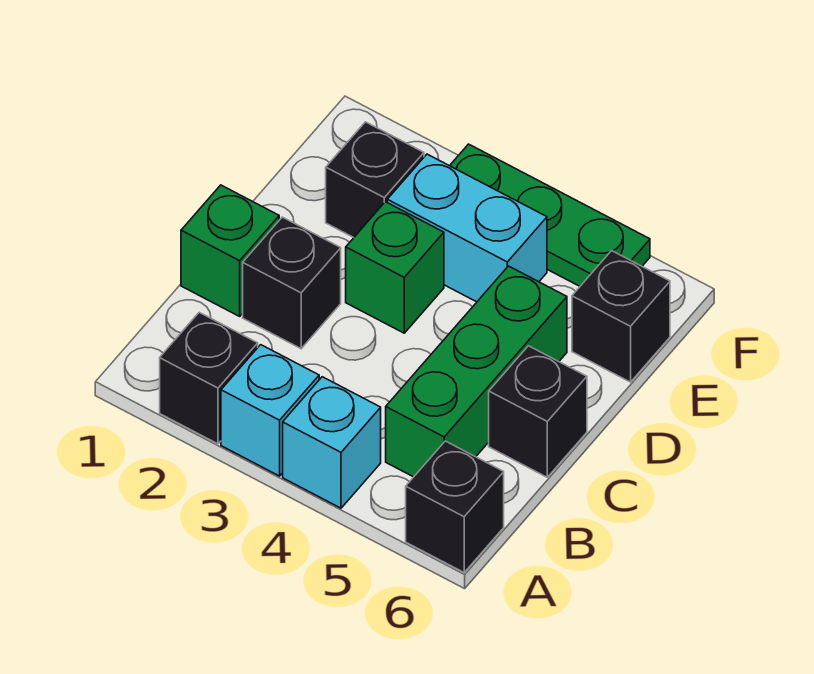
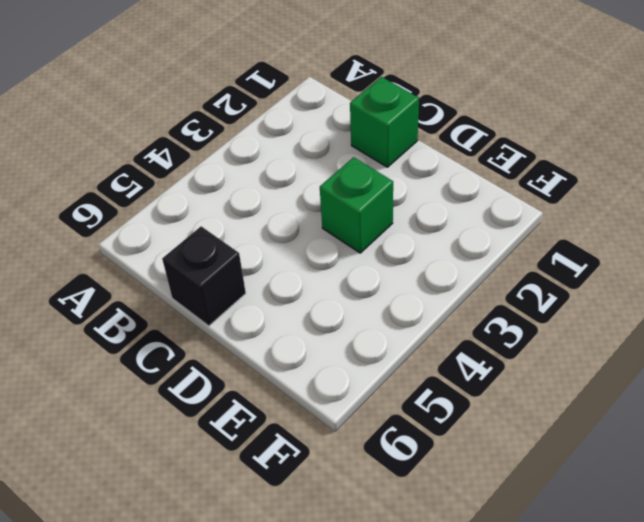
none -> black brick A2 level 1
none -> cyan brick A3 level 1
none -> cyan brick A4 level 1

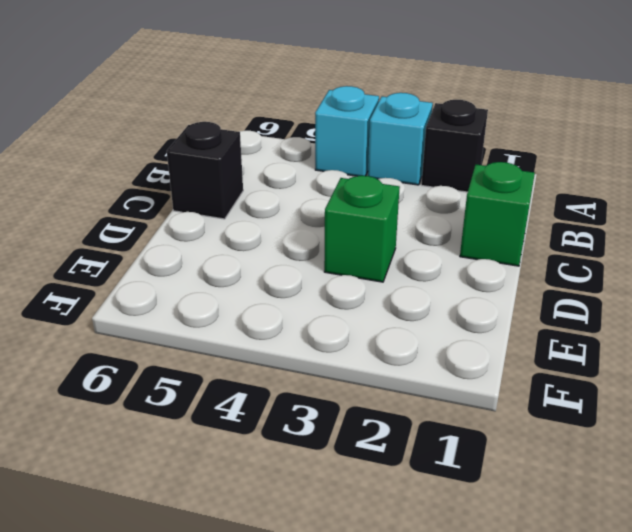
none -> black brick A6 level 1
none -> green brick B5:D5 level 1
none -> black brick C2 level 1

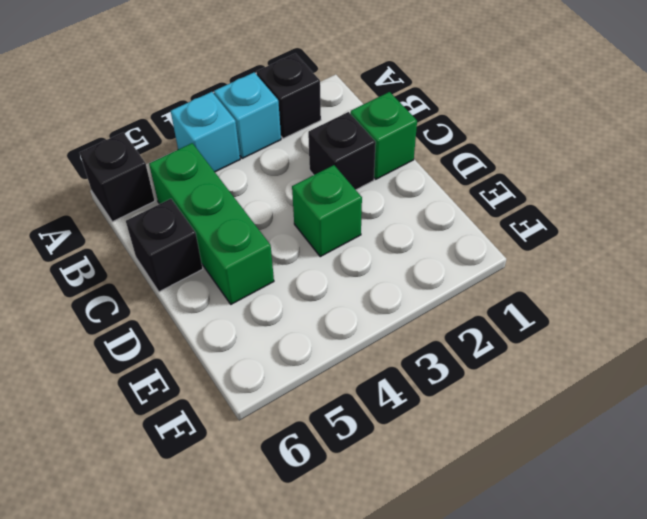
none -> black brick E2 level 1
none -> cyan brick E3:E4 level 1
none -> black brick E6 level 1

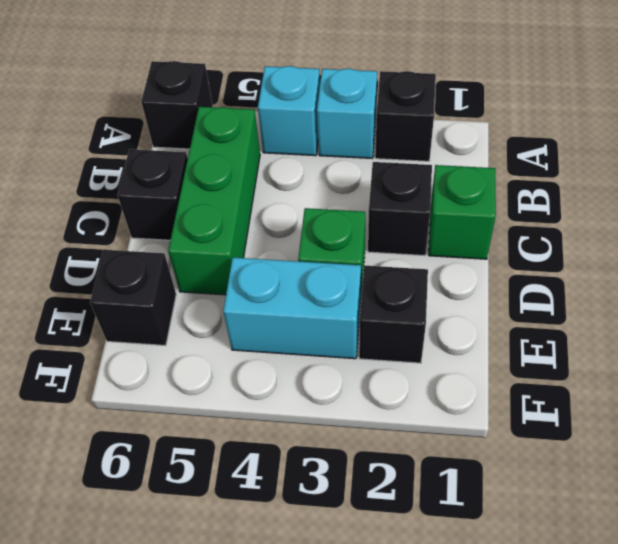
none -> green plate F3:F5 level 1

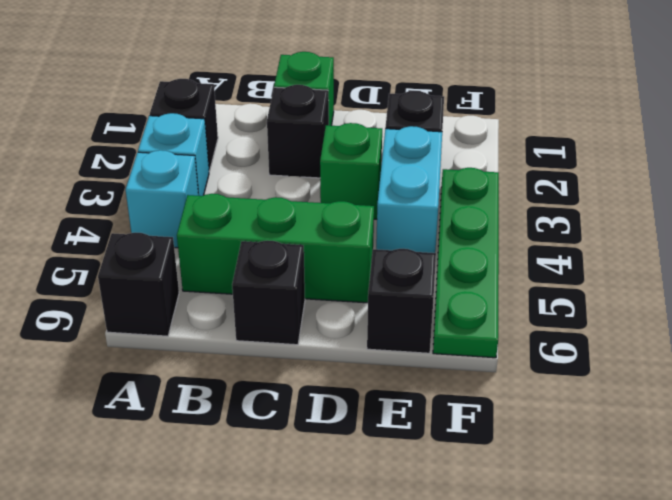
green plate F3:F6 level 1 -> green plate F3:F5 level 1

